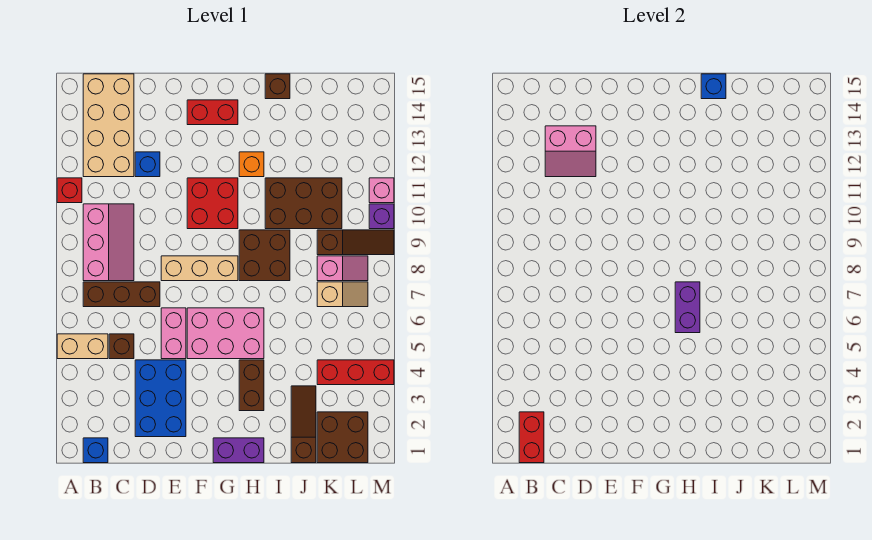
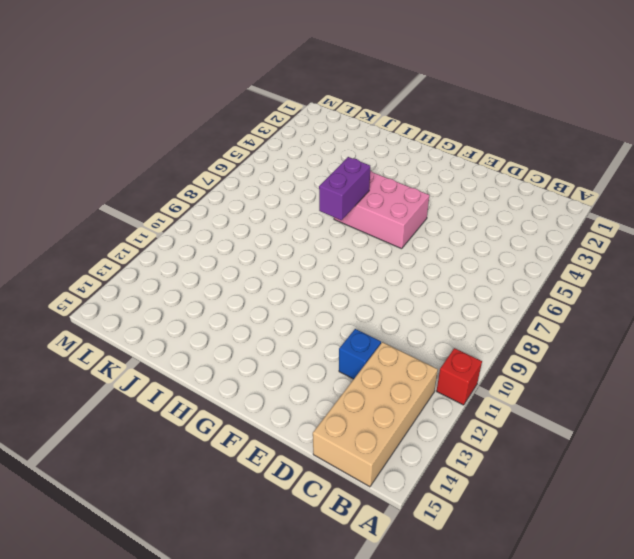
none -> tan brick A5:B5 level 1
none -> blue brick B1 level 1
none -> brown brick B7:D7 level 1
none -> pink slope B8:C10 level 1 top B

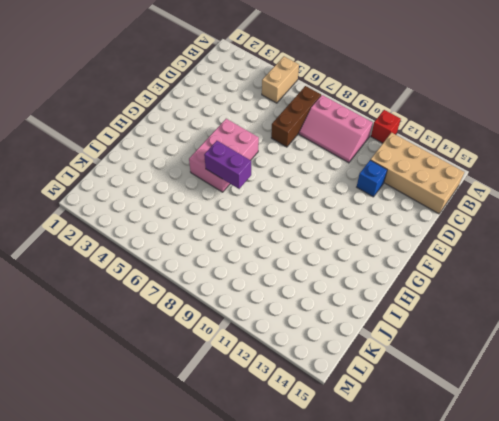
none -> blue brick B1 level 1
none -> brown brick C5 level 1
none -> blue brick D2:E4 level 1
none -> pink brick E5:E6 level 1

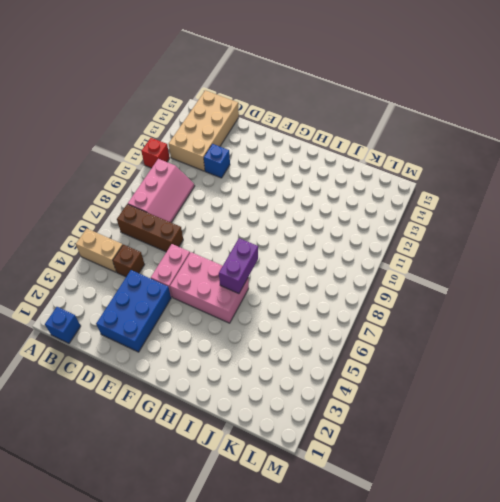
none -> tan brick E8:G8 level 1
none -> red brick F10:G11 level 1
none -> red brick F14:G14 level 1
none -> purple brick G1:H1 level 1

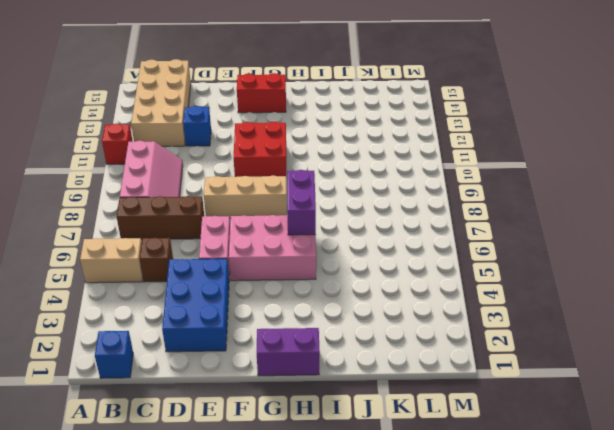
none -> brown brick H3:H4 level 1
none -> brown brick H8:I9 level 1
none -> orange brick H12 level 1
none -> brown brick I10:K11 level 1

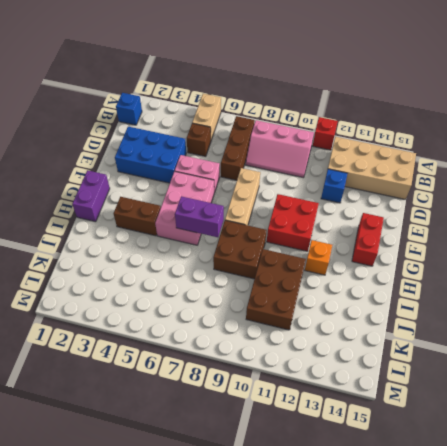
none -> brown brick I15 level 1
none -> brown slope J1:J3 level 1 top 1
none -> brown brick K1:L2 level 1
none -> red brick K4:M4 level 1

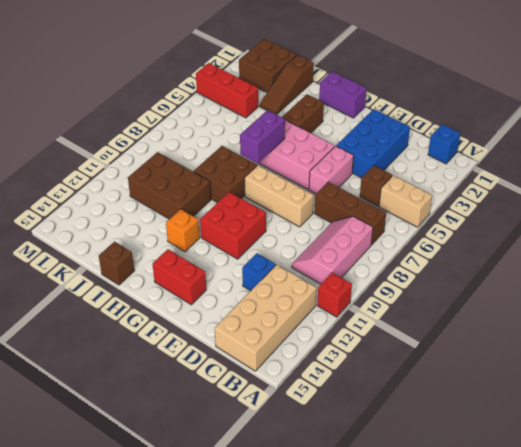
none -> tan slope K7:L7 level 1 top K
none -> pink slope K8:L8 level 1 top K
none -> brown slope K9:M9 level 1 top K
none -> purple brick M10 level 1

